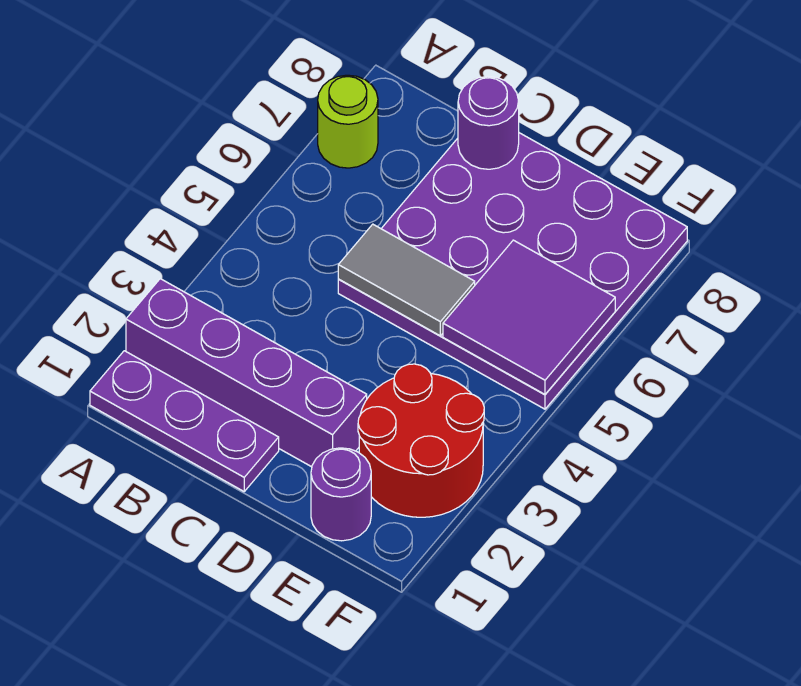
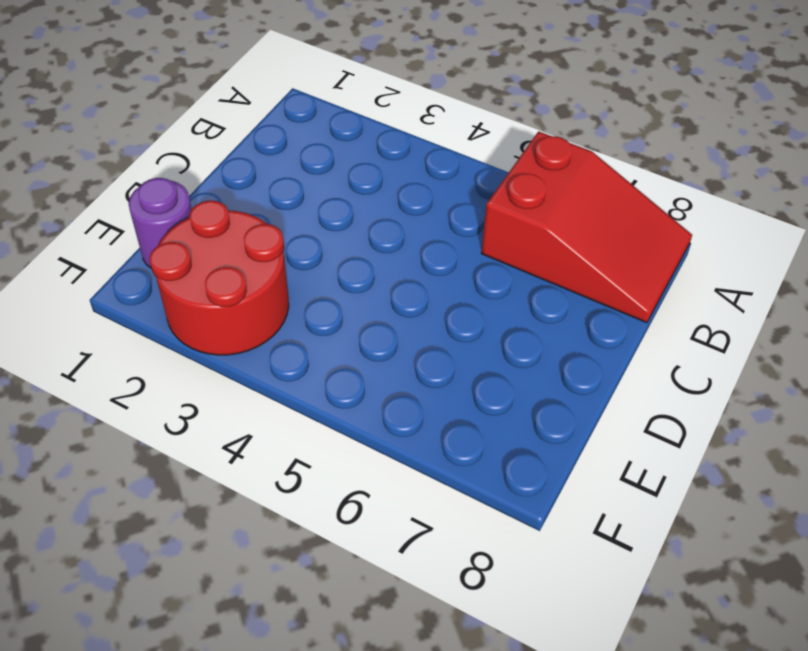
red slope A6:B8 level 1 top 6 -> lime round brick A7 level 1
none -> purple plate A1:C1 level 1
none -> purple brick A2:D2 level 1

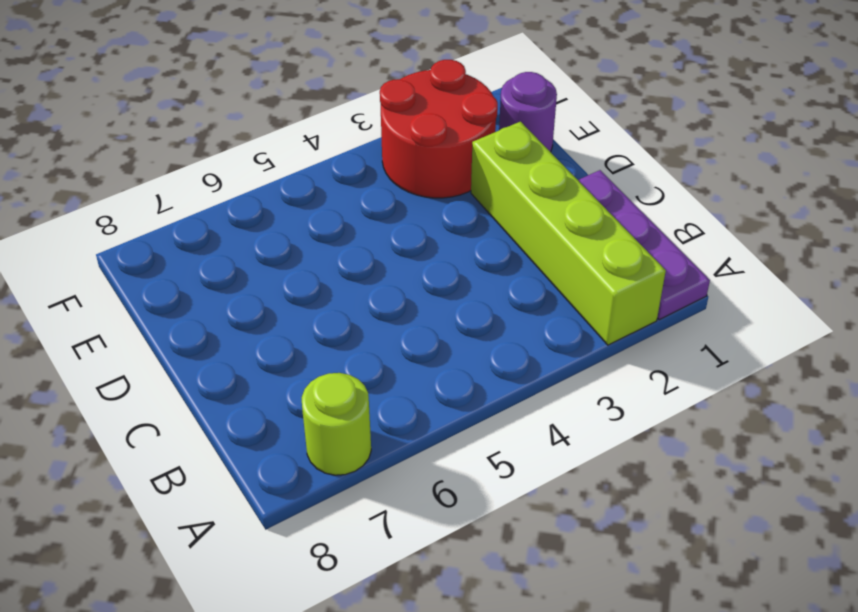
lime brick A2:D2 level 1 -> purple brick A2:D2 level 1
none -> purple plate C5:F8 level 1
none -> grey tile C5:D5 level 2

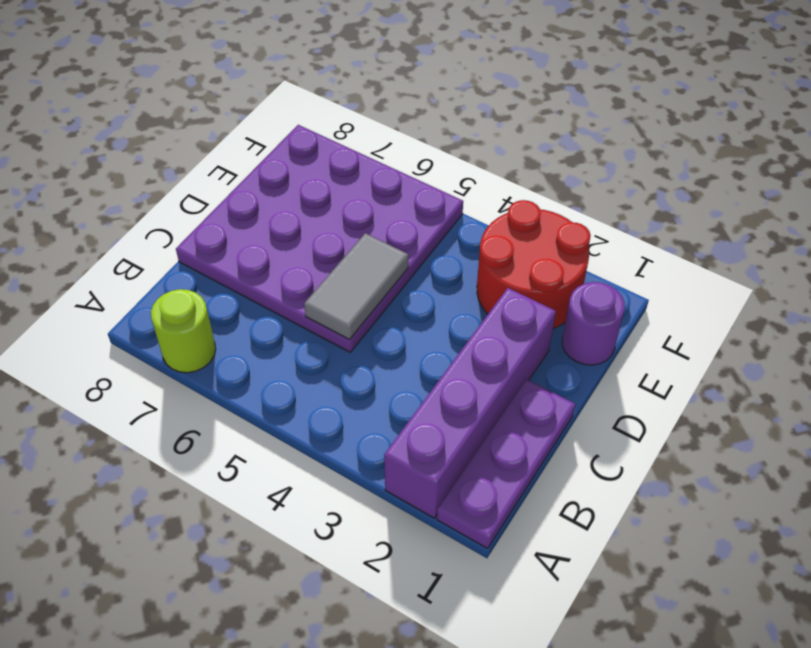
none -> purple round brick C8 level 2
none -> purple tile E5:F6 level 2

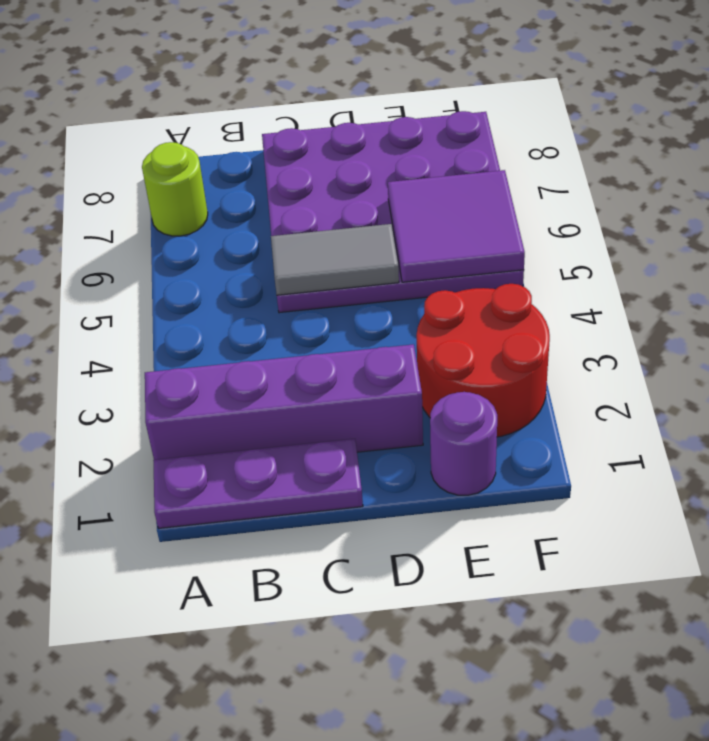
none -> purple round brick C8 level 2

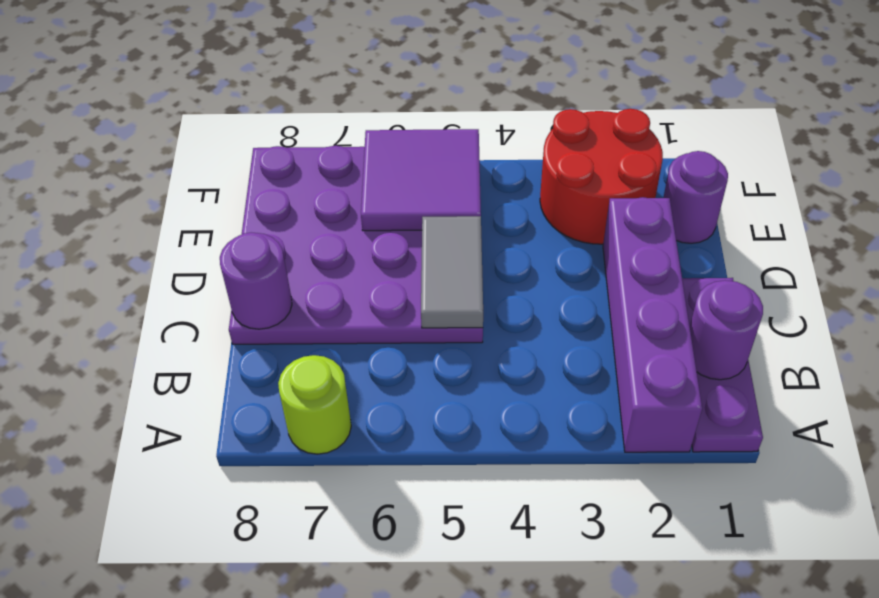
purple round brick B1 level 2 -> none

